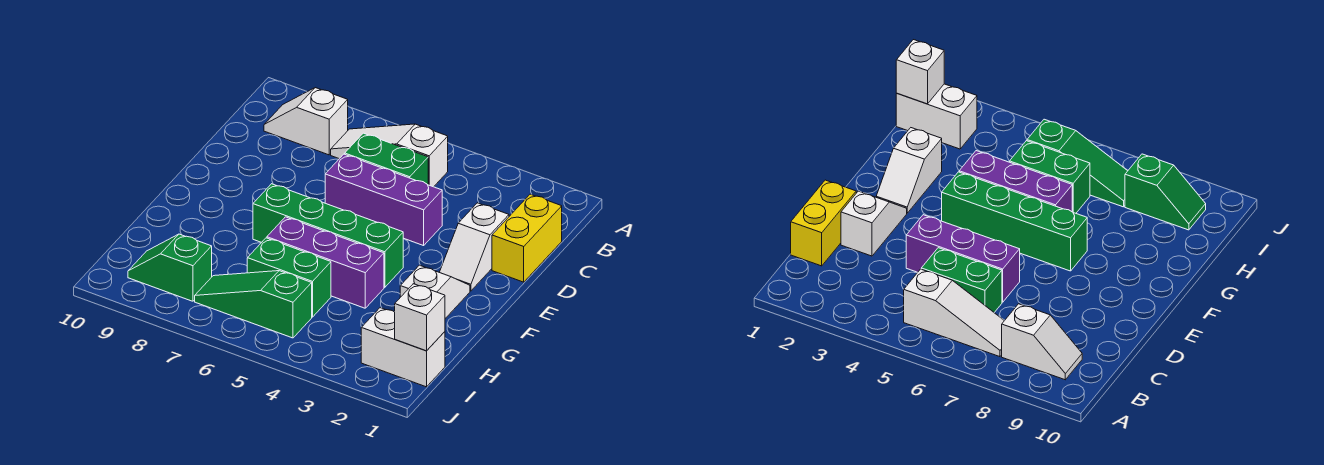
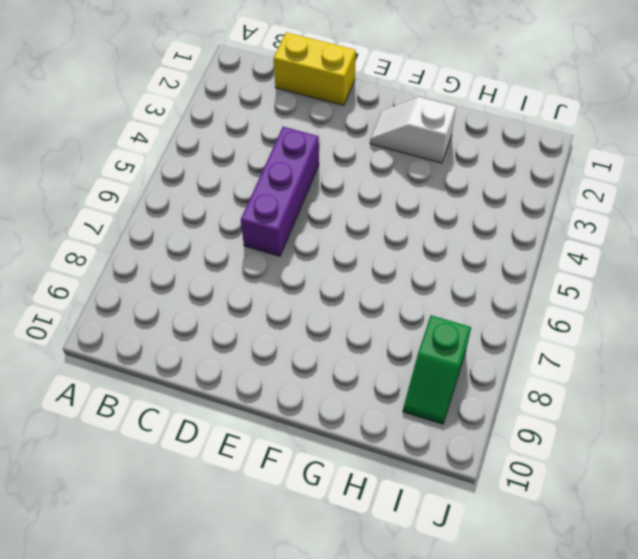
none -> white slope B5:B7 level 1 top 5
none -> white slope B8:B9 level 1 top 8
none -> green brick C5:C6 level 1

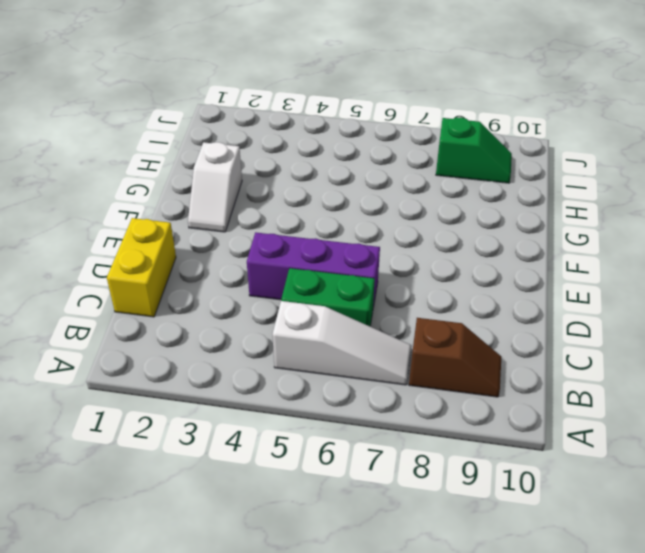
brown slope B8:B9 level 1 top 8 -> white slope B8:B9 level 1 top 8
none -> white slope D2:E2 level 1 top D
none -> green brick F4:F7 level 1
none -> purple brick G4:G6 level 1

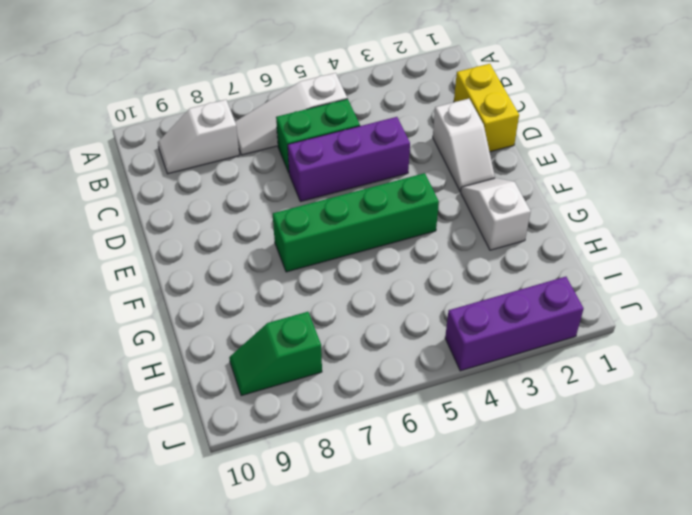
purple brick J2:J4 level 1 -> purple brick G4:G6 level 1
none -> green brick H5:H6 level 1
none -> white brick I1:I2 level 1
none -> green slope I5:I7 level 1 top 5

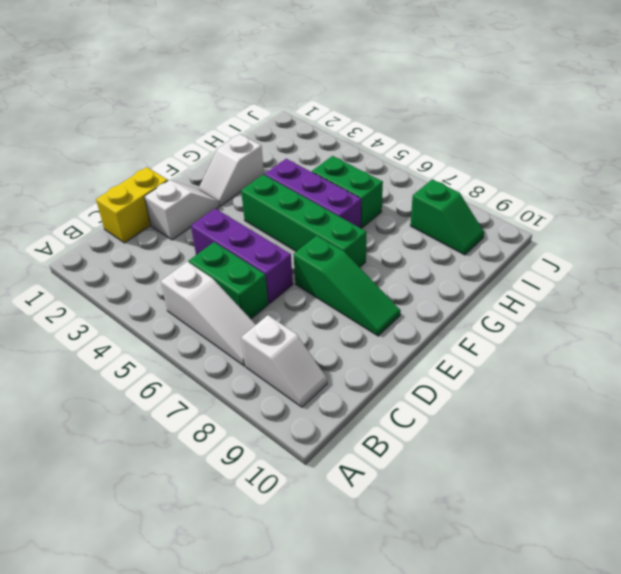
green slope E7:E9 level 1 top 7 -> green slope I5:I7 level 1 top 5
none -> white brick I1:I2 level 1
none -> white brick I1 level 2

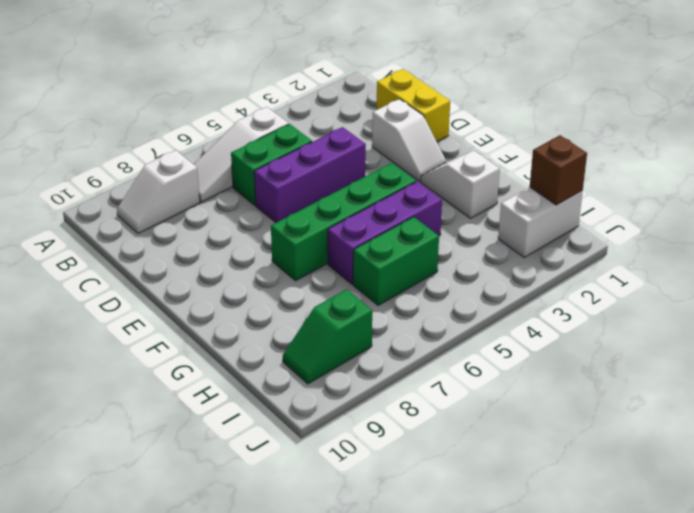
brown brick I1 level 2 -> white brick I1 level 2
none -> green slope I5:I7 level 1 top 5

